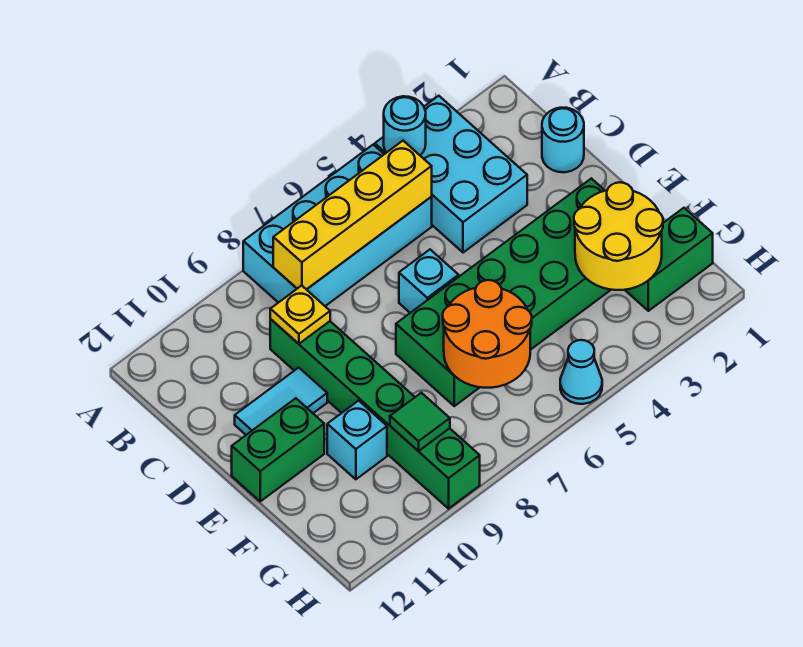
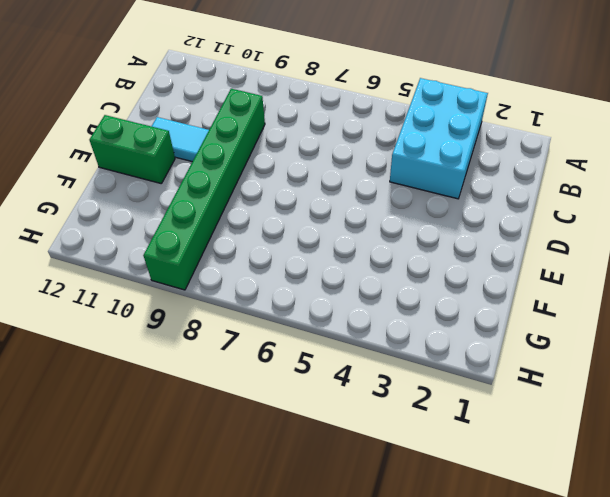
none -> cyan brick A5:B8 level 1
none -> cyan round brick C1 level 1
none -> cyan brick D6 level 1

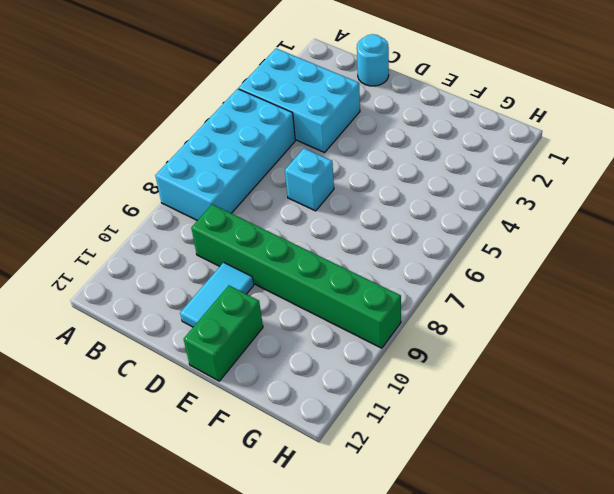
none -> green brick E2:F7 level 1
none -> cyan brick F10 level 1
none -> green brick G1:G2 level 1

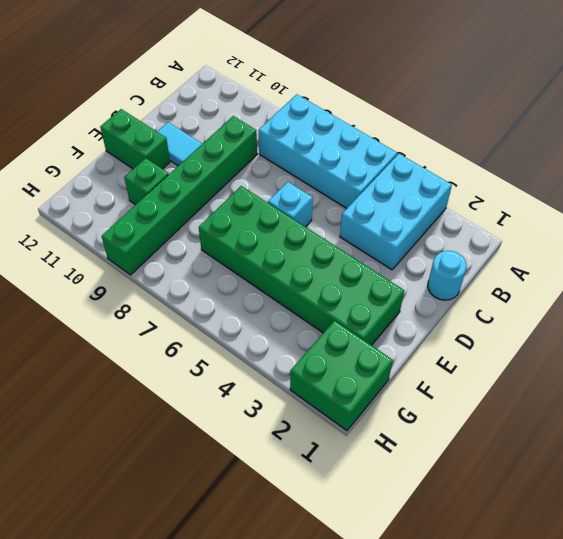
green brick F10 level 1 -> cyan brick F10 level 1
green brick G1:H2 level 1 -> green brick G1:G2 level 1
none -> cyan cone H5 level 1
none -> cyan round brick A4 level 2
none -> yellow brick B5:B8 level 2

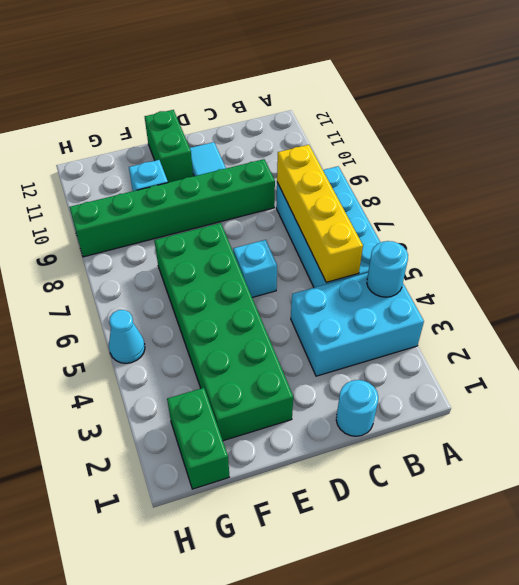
none -> yellow plate C9 level 2
none -> yellow round brick F2:G3 level 2
none -> orange round brick F6:G7 level 2

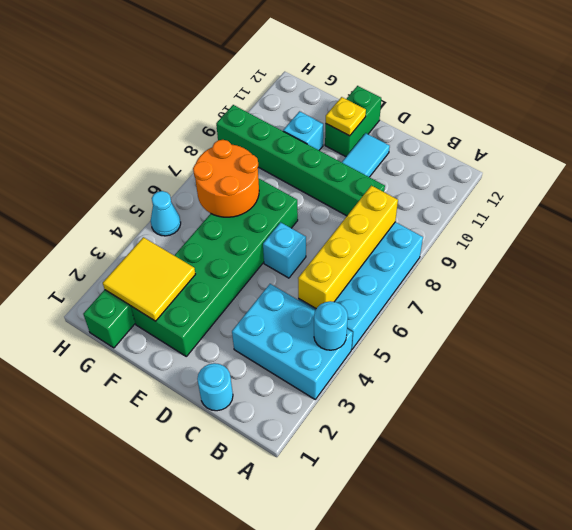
yellow plate E11 level 2 -> yellow plate C9 level 2
yellow tile F2:G3 level 2 -> yellow round brick F2:G3 level 2
none -> green tile G9 level 2

